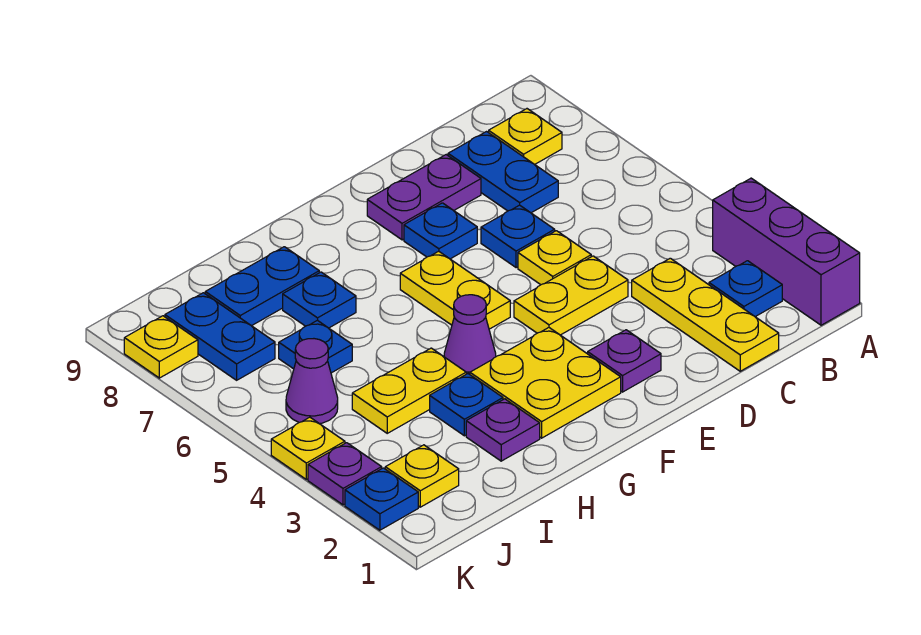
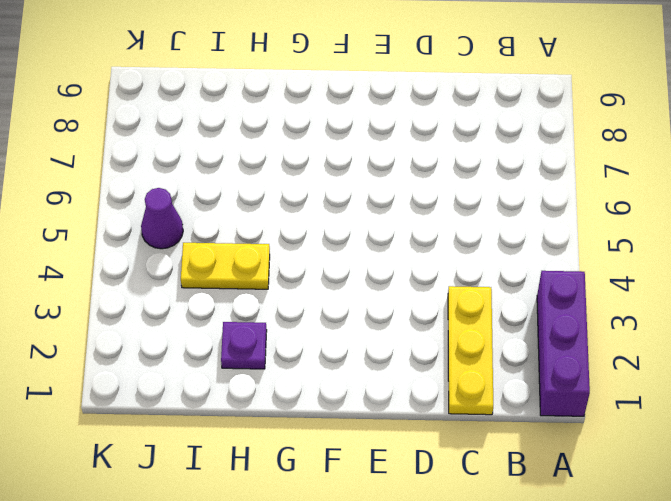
none -> blue plate B2 level 1
none -> yellow plate B8 level 1
none -> blue plate C7:C8 level 1

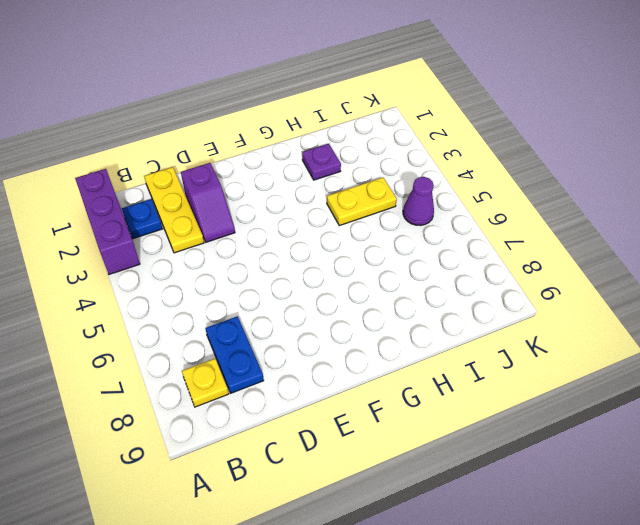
purple slope D2:D3 level 1 top 2 -> none
none -> yellow plate D4:E4 level 1
none -> yellow plate D5 level 1
none -> blue plate D6 level 1

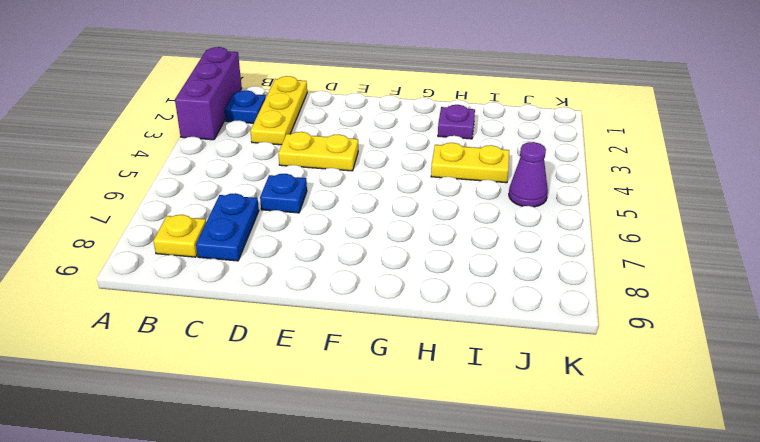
none -> yellow plate D5 level 1
none -> purple plate D8:E8 level 1
none -> purple plate E2 level 1

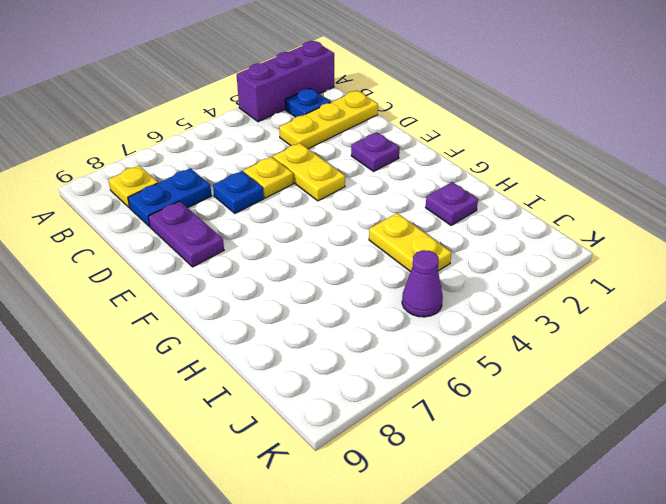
none -> blue plate E7 level 1
none -> yellow plate F2:G3 level 1
none -> yellow plate F5:F6 level 1

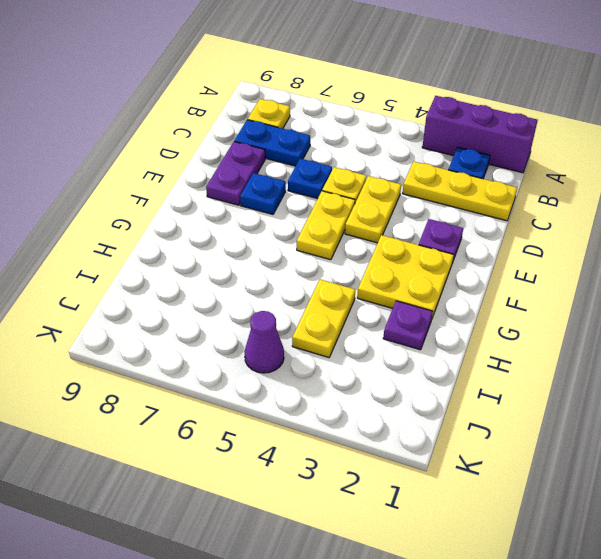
yellow plate E5:F5 level 1 -> yellow plate F5:F6 level 1
none -> purple cone G4 level 1
none -> blue plate H3 level 1
none -> blue plate H7 level 1

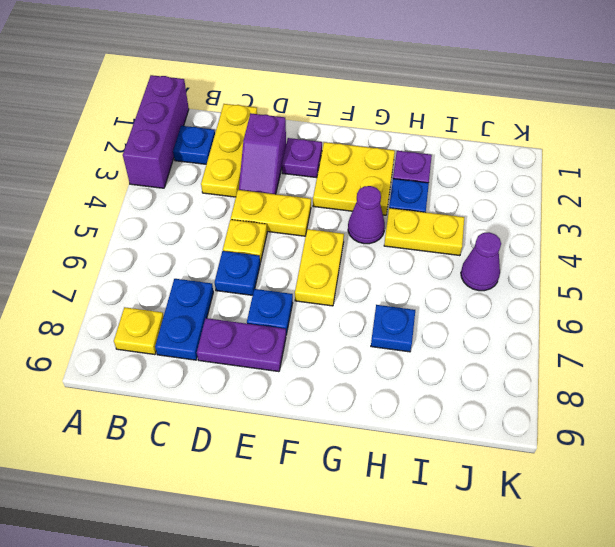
purple slope D2:D3 level 1 top 2 -> none
none -> blue plate H8:I8 level 1
none -> blue plate I6 level 1
none -> yellow plate J2 level 1

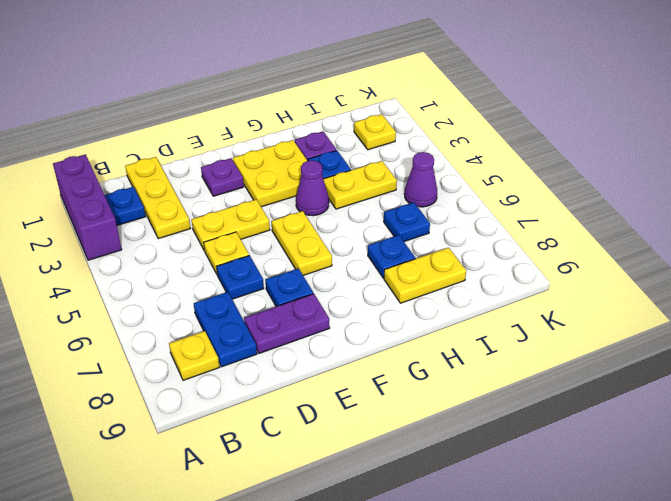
yellow plate H8:I8 level 1 -> blue plate H8:I8 level 1
none -> blue plate J7:J8 level 1
none -> blue plate K2 level 1
none -> purple plate K3 level 1

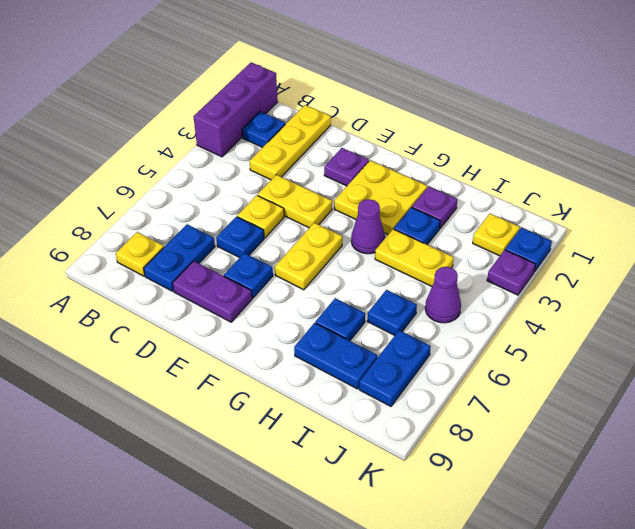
none -> yellow plate K4 level 1
none -> yellow plate K8 level 1

